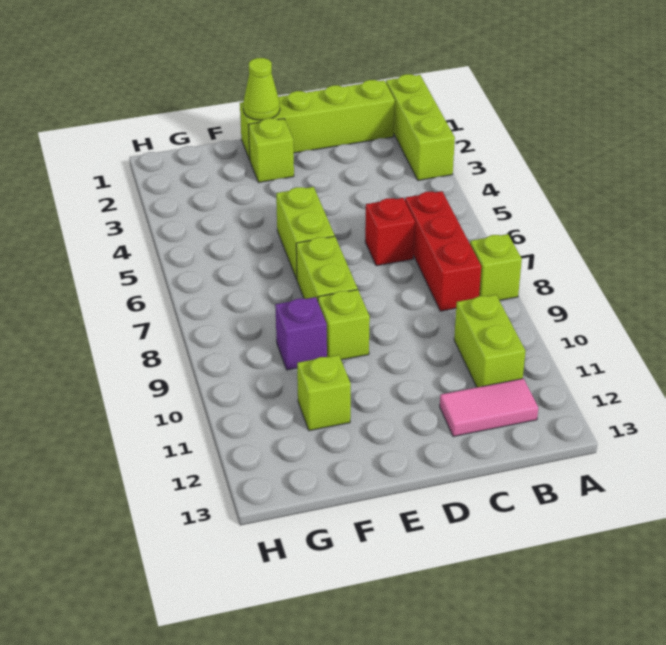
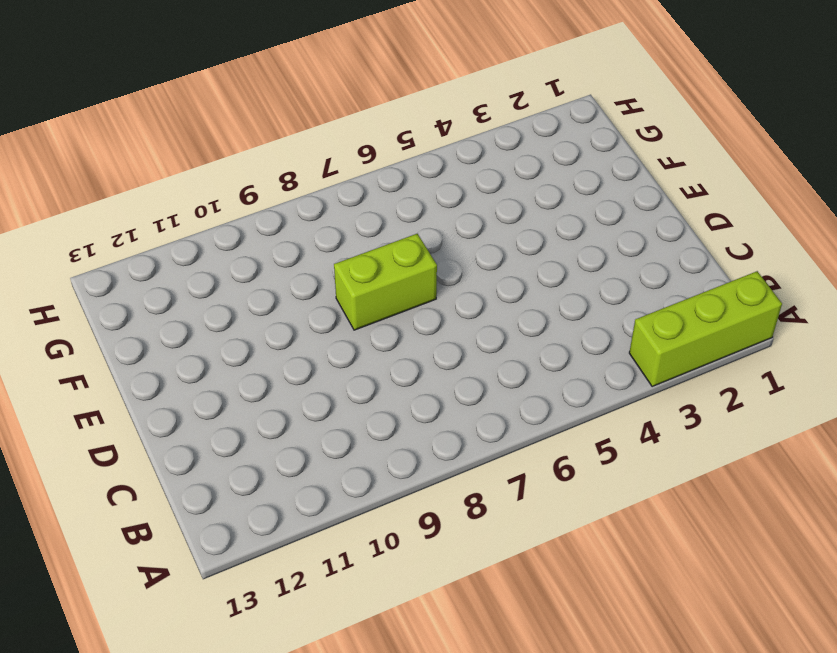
none -> lime brick A8 level 1
none -> lime brick B1:E1 level 1
none -> red brick B6:B8 level 1

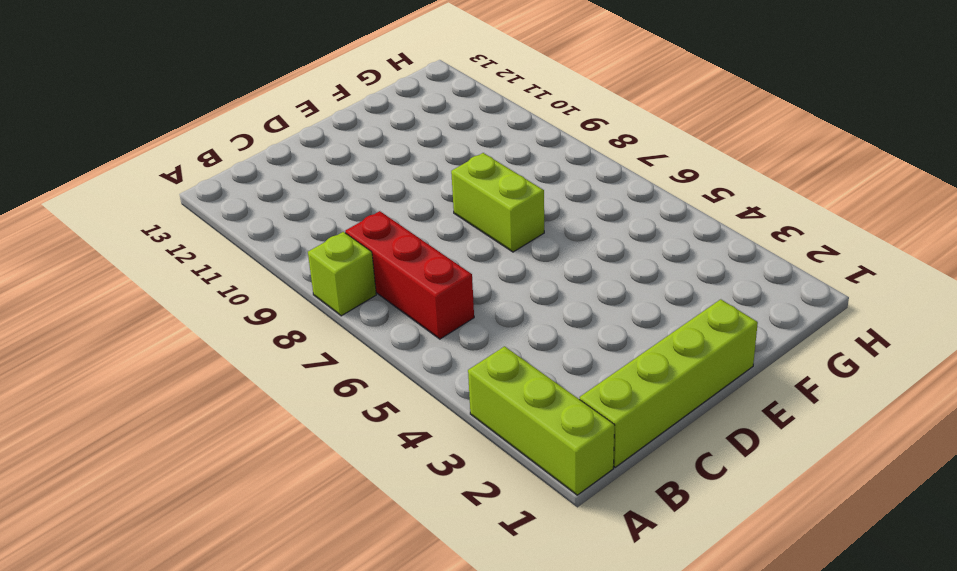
none -> lime brick B10:B11 level 1
none -> pink tile B12:C12 level 1
none -> red brick C6 level 1

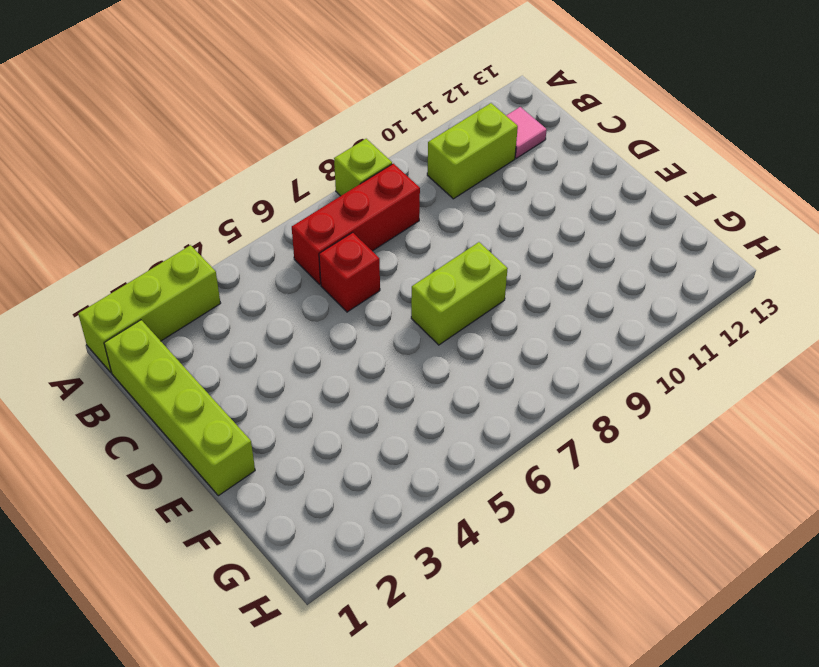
pink tile B12 level 1 -> pink tile B12:C12 level 1
none -> lime brick E2 level 1
none -> lime brick E5:E6 level 1
none -> lime brick E9 level 1

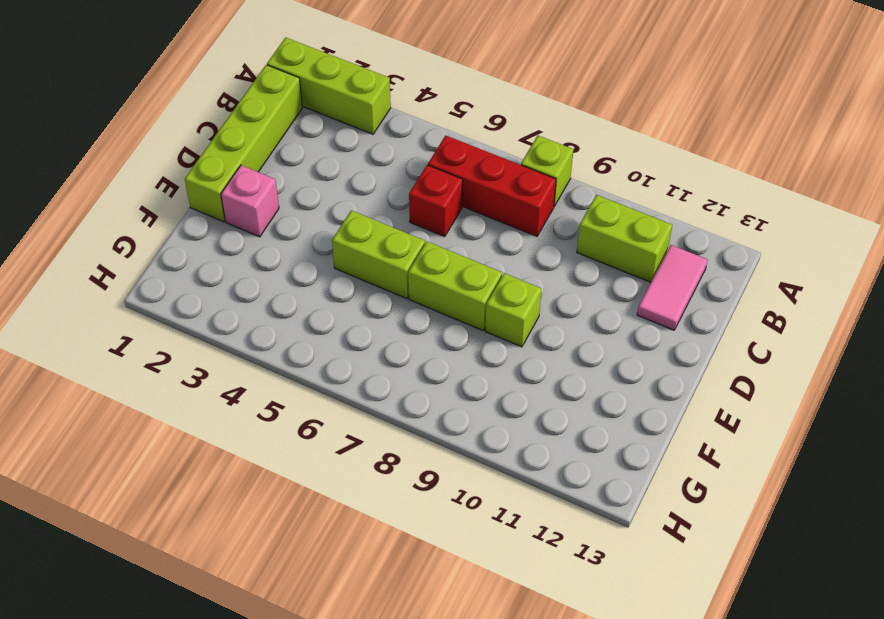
pink brick E2 level 1 -> lime brick E2 level 1
none -> purple brick F9 level 1
none -> lime brick F11 level 1
none -> lime cone E1 level 2

